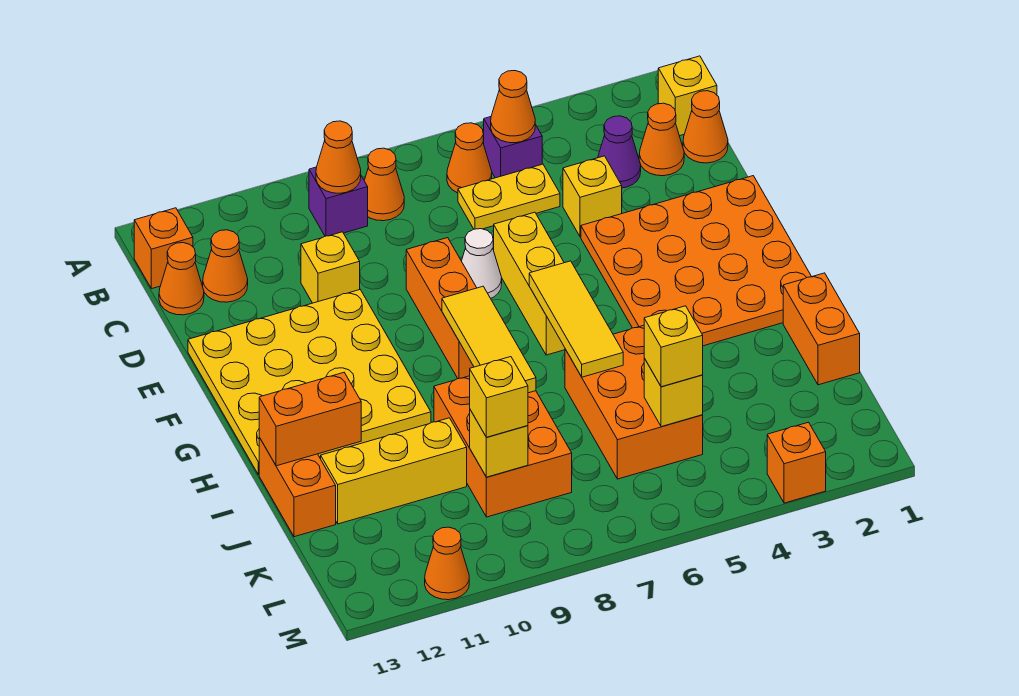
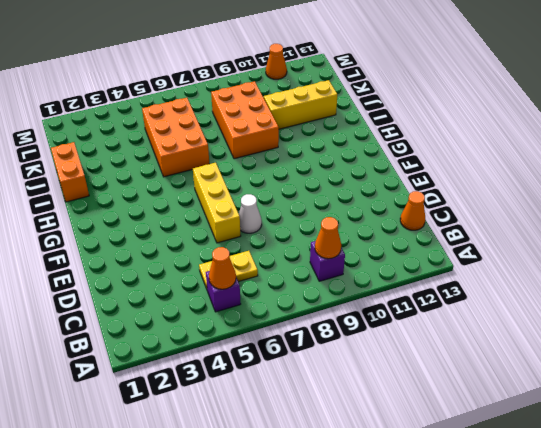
none -> yellow brick B1 level 1
none -> orange cone B6 level 1
none -> orange cone B8 level 1
none -> orange brick B13 level 1

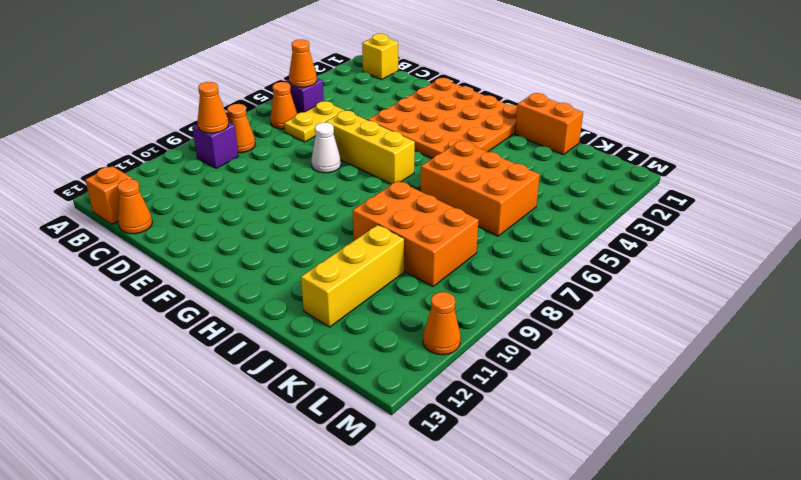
none -> orange cone C1 level 1
none -> orange cone C2 level 1
none -> purple cone C3 level 1
none -> orange cone C12 level 1

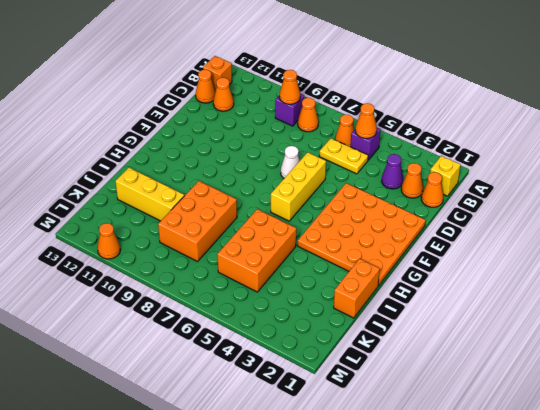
none -> yellow brick D4 level 1
none -> yellow brick D10 level 1
none -> orange brick E8:G8 level 1
none -> yellow plate E10:H13 level 1

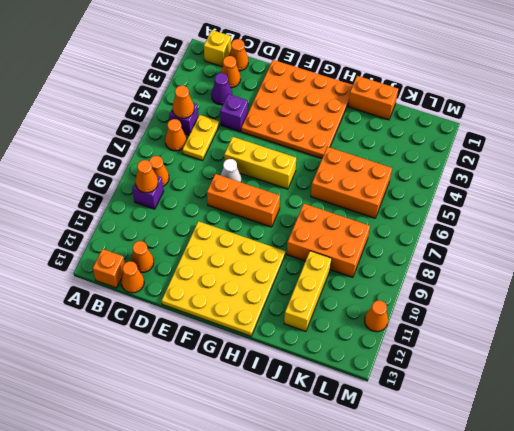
purple brick D4 level 1 -> yellow brick D4 level 1
none -> yellow brick D10 level 1
none -> orange brick I13:J13 level 1
none -> orange brick M3 level 1
none -> yellow tile G6:I6 level 2

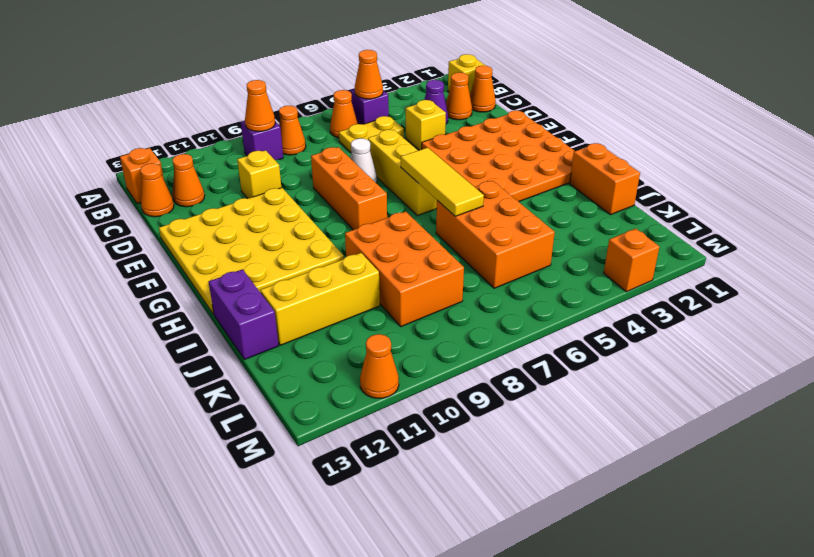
purple brick I13:J13 level 1 -> orange brick I13:J13 level 1
none -> yellow tile G8:I8 level 2
none -> orange brick I12:I13 level 2
none -> yellow brick K5 level 2
none -> yellow brick K9 level 2

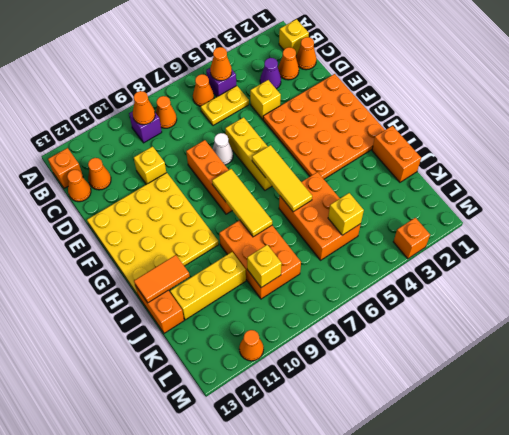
orange tile I12:I13 level 2 -> orange brick I12:I13 level 2
none -> yellow brick K5 level 3
none -> yellow brick K9 level 3

